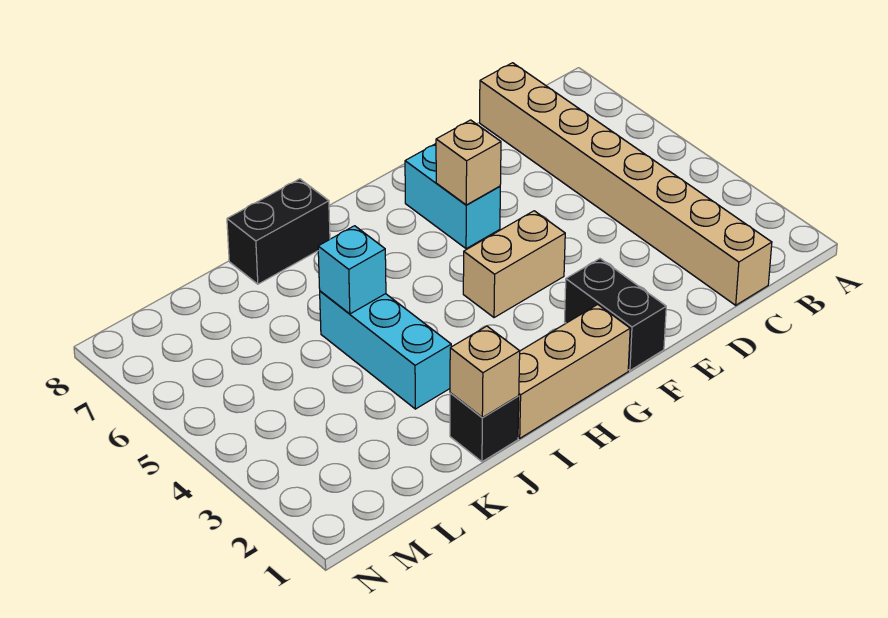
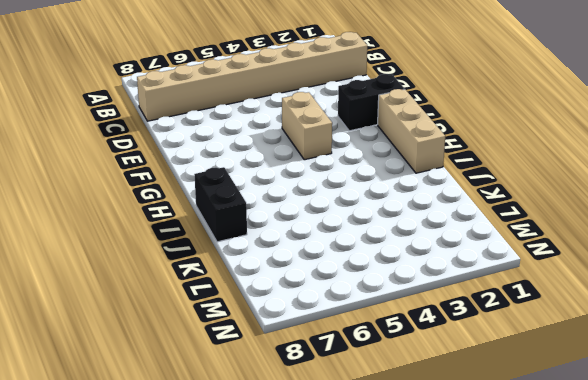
none -> cyan brick F6:F7 level 1
none -> black brick J1 level 1

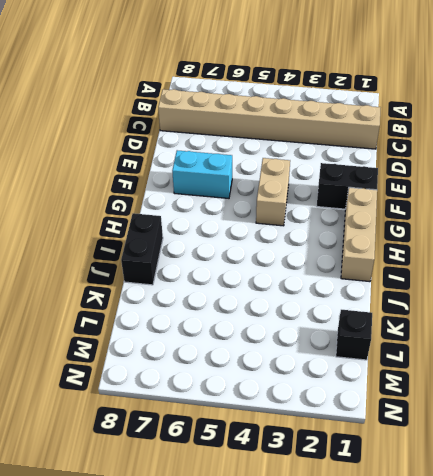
black brick L1 level 1 -> black brick J1 level 1
none -> cyan brick J3:J5 level 1
none -> tan brick F6 level 2

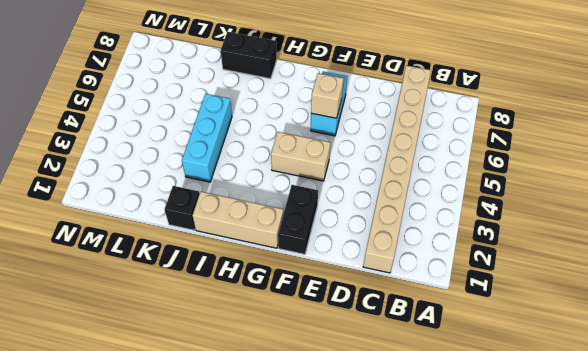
none -> tan brick J1 level 2
none -> cyan brick J5 level 2

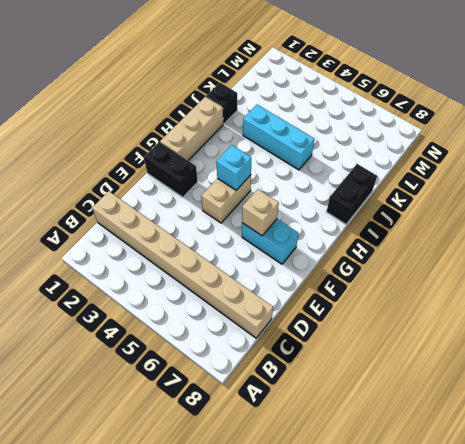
cyan brick G4 level 2 -> cyan brick J5 level 2
none -> tan brick J1 level 2

